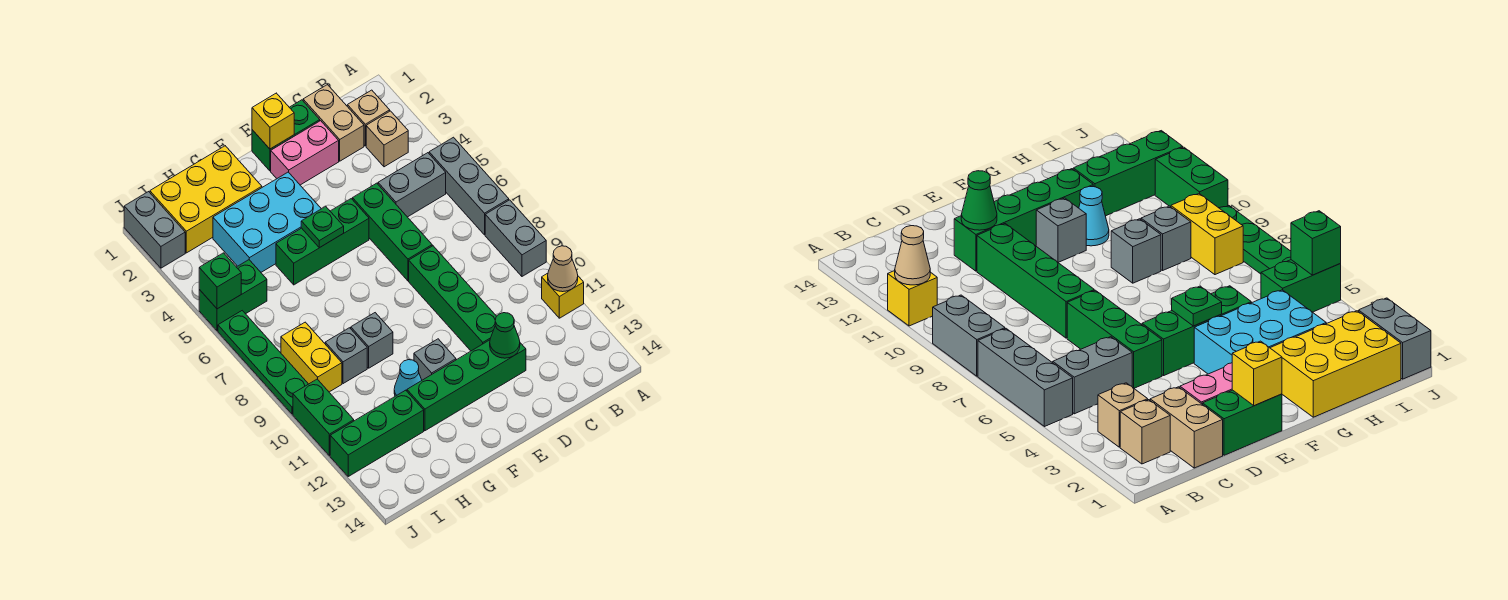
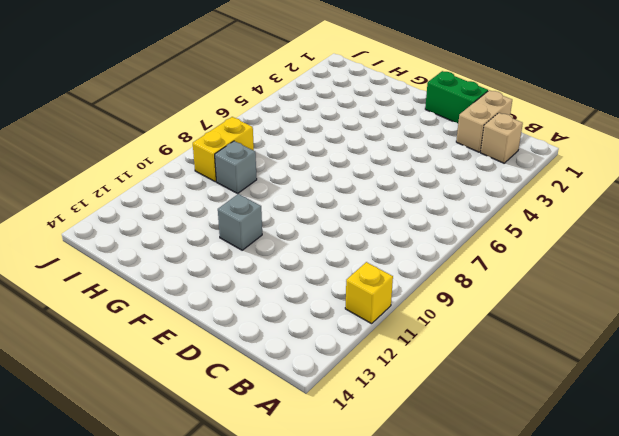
none -> grey brick A5:A7 level 1
none -> grey brick A8:A9 level 1
none -> tan brick B3 level 1
none -> grey brick B5:C5 level 1

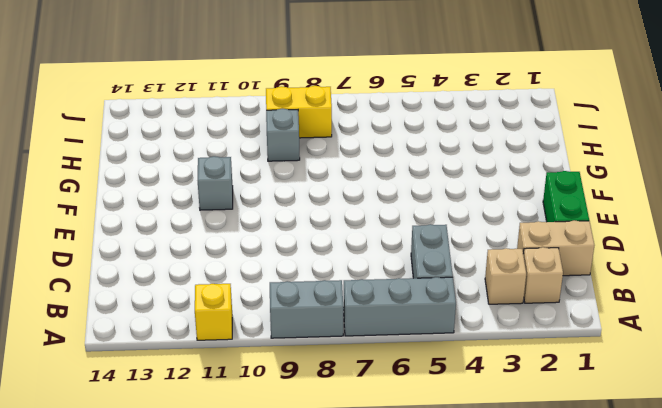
none -> pink brick D2:E2 level 1
none -> green brick D5:D7 level 1
none -> green brick D8:D11 level 1
none -> green brick D12:G12 level 1

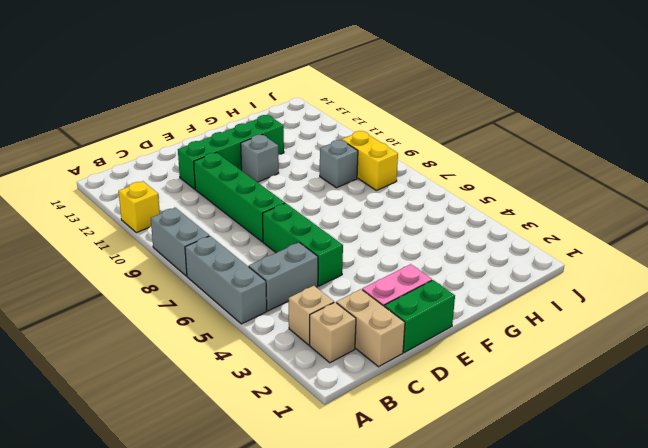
none -> green brick E5:G5 level 1
none -> cyan brick F3:H4 level 1
none -> yellow brick G1:I2 level 1
none -> grey brick G9 level 1

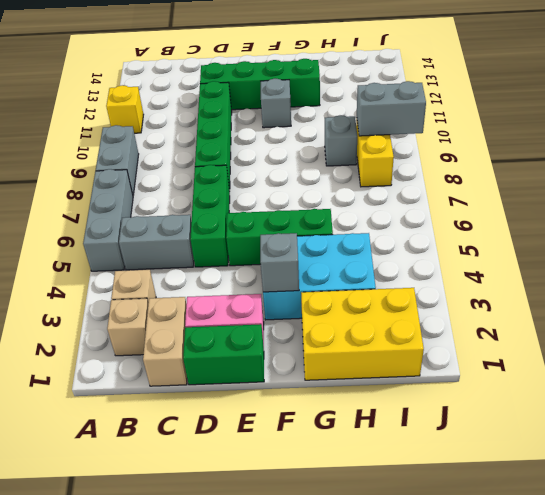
grey brick F3 level 2 -> grey brick G9 level 1
grey brick I9:J9 level 2 -> grey brick J1:J2 level 1
none -> cyan cone G11 level 1
none -> green brick H12:J12 level 1
none -> green brick I5:J5 level 1
none -> green plate J6:J9 level 1

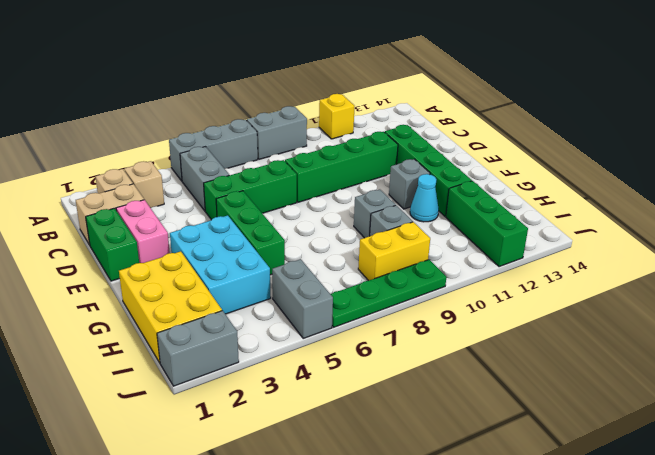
grey brick I5:J5 level 1 -> green brick I5:J5 level 1
none -> green brick J10:J11 level 1
none -> tan cone A11 level 2
none -> green cone D12 level 2
none -> yellow brick E1 level 2

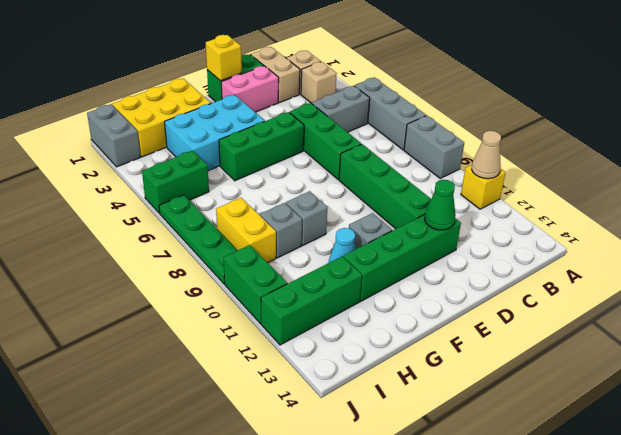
none -> green plate F5 level 2
none -> green brick J5 level 2

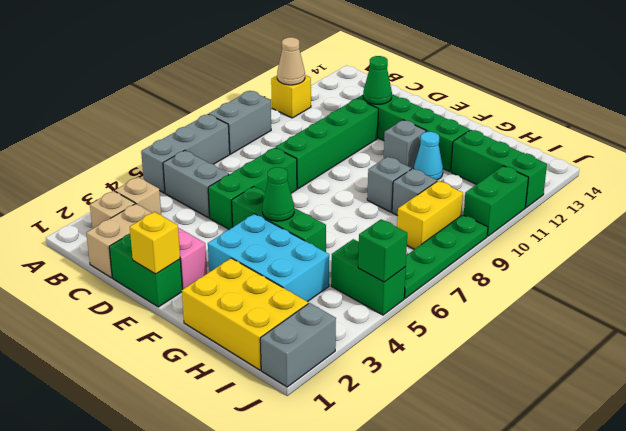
green cone F5 level 2 -> green plate F5 level 2

